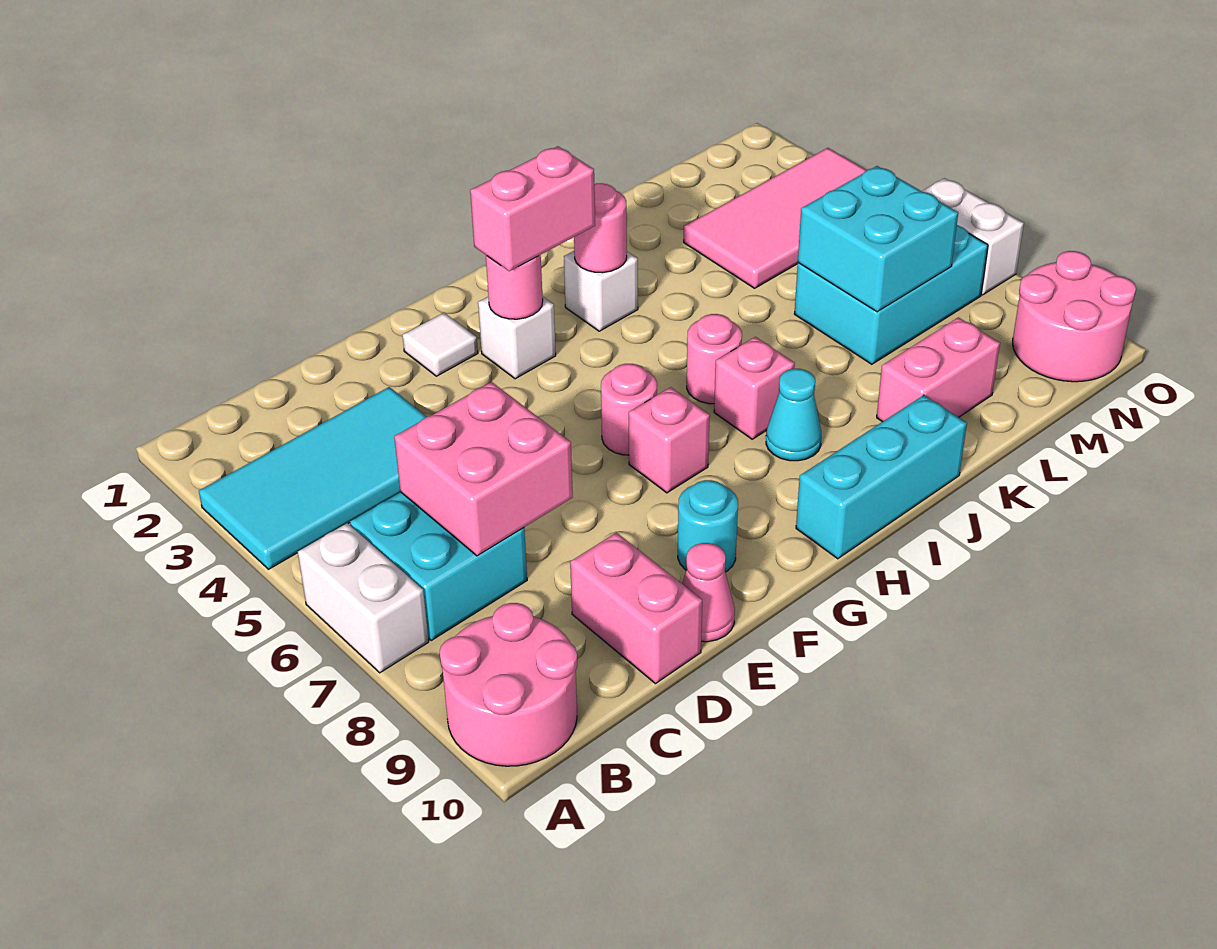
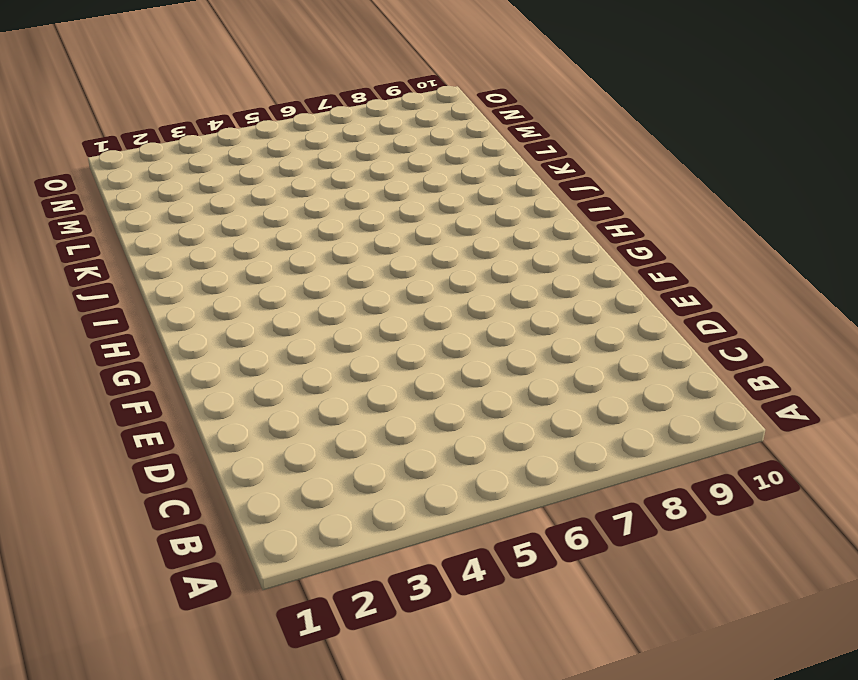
none -> cyan tile A3:D4 level 1
none -> white brick A6:A7 level 1
none -> pink round brick A9:B10 level 1

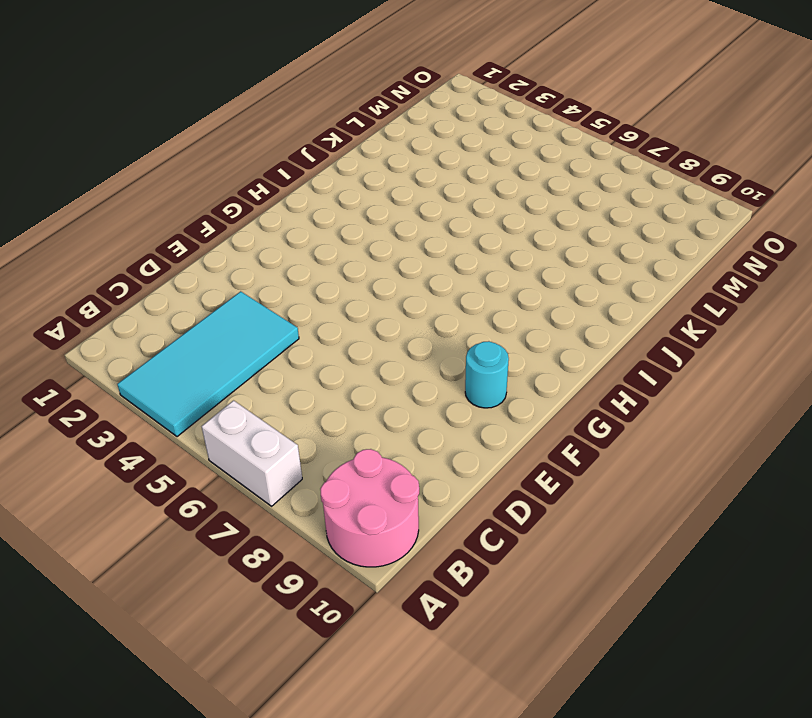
none -> cyan brick B6:C7 level 1
none -> pink brick D9:D10 level 1
none -> pink cone E10 level 1

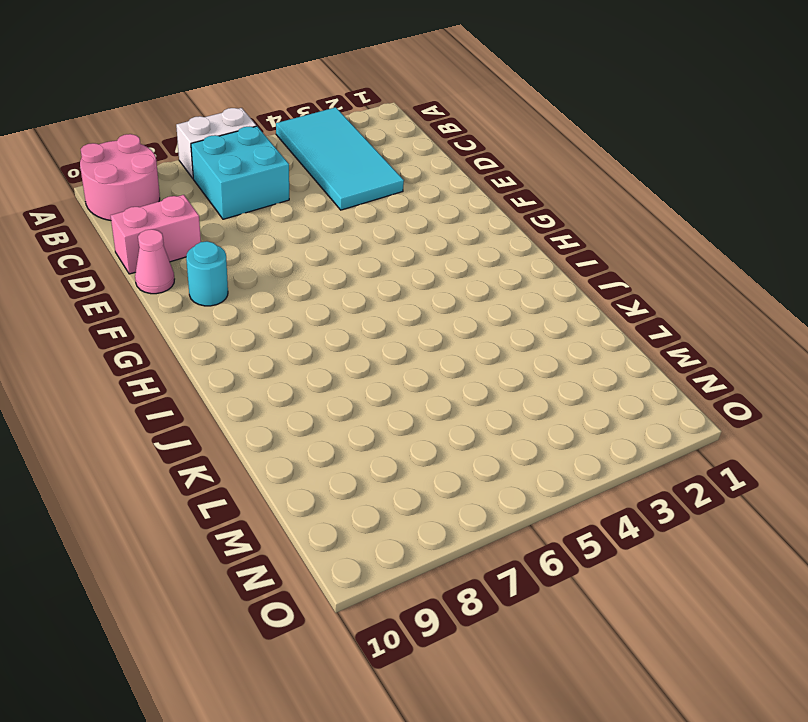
none -> white tile F2 level 1
none -> white brick G3 level 1
none -> pink round brick G6 level 1

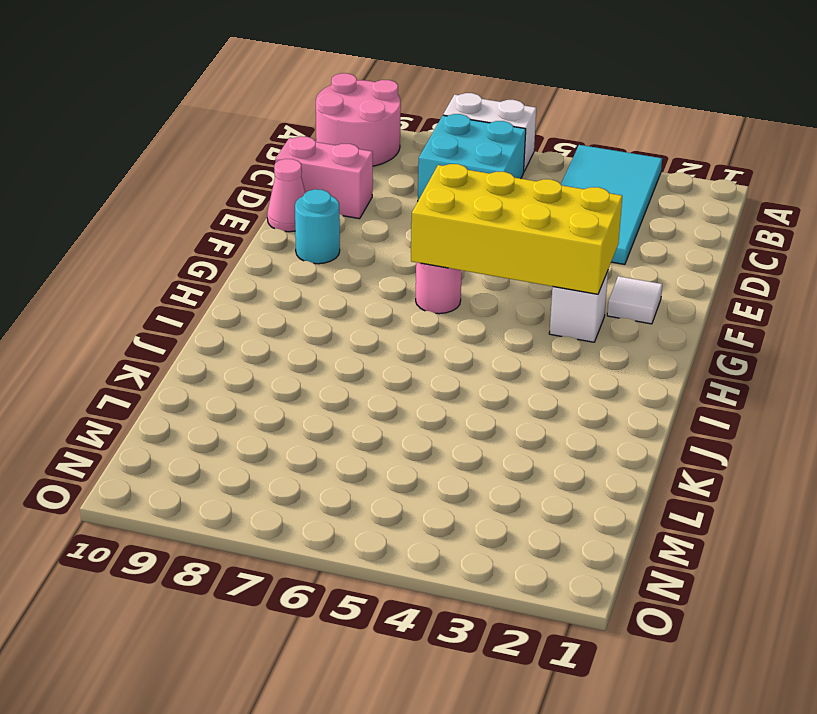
yellow brick F3:G6 level 2 -> pink round brick G3 level 2
none -> pink brick G7 level 1
none -> cyan brick H10:J10 level 1
none -> white brick I3 level 1

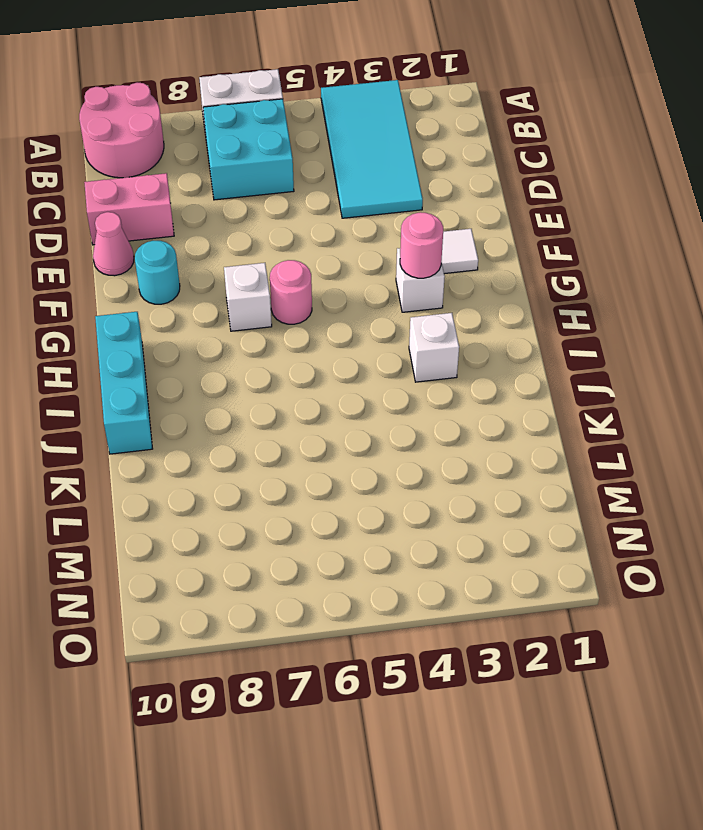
white brick G7 level 1 -> pink brick G7 level 1
none -> pink round brick I6 level 1
none -> pink brick I7 level 1
none -> cyan cone I8 level 1

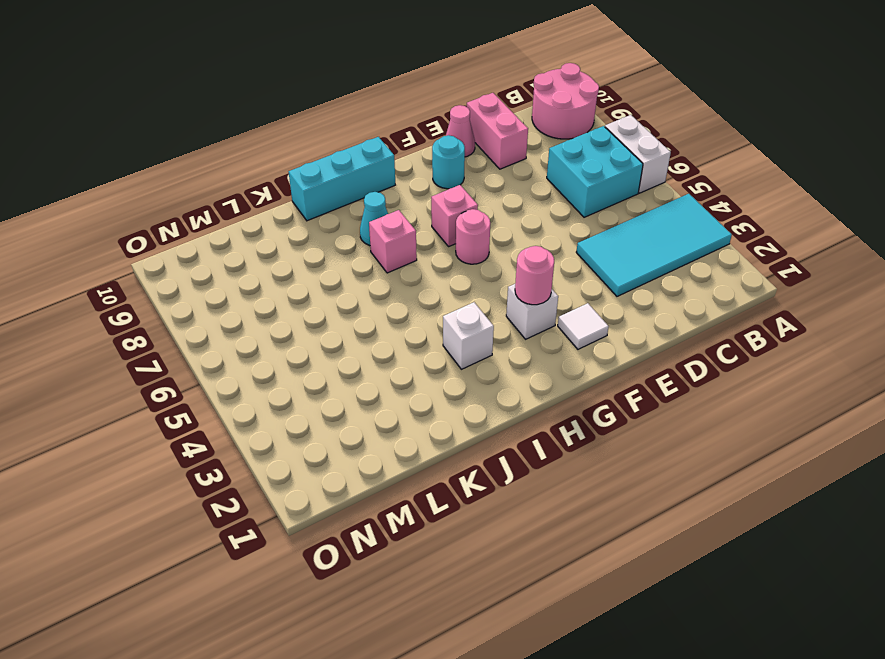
none -> pink round brick I6 level 1
none -> pink brick K9:L9 level 1
none -> pink tile L3:O4 level 1

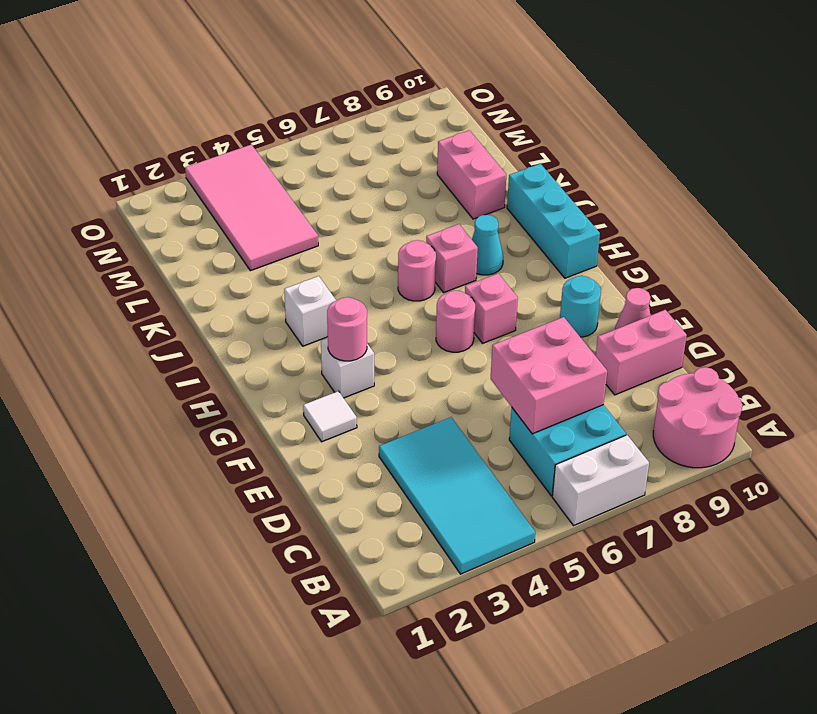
none -> cyan brick L6:N7 level 1
none -> pink round brick N9:O10 level 1
none -> white brick O6:O7 level 1

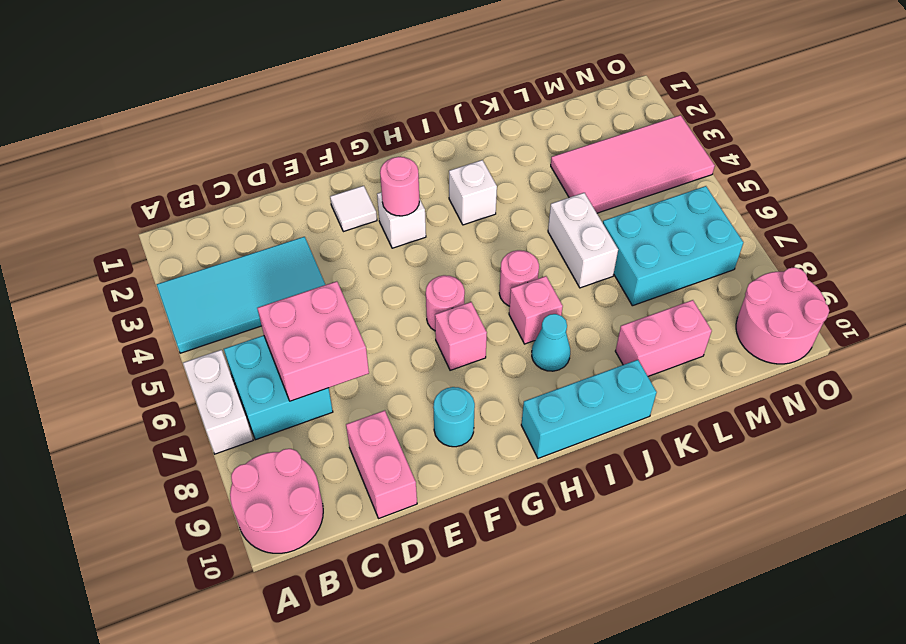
white brick K5:K6 level 1 -> white brick O6:O7 level 1
none -> pink cone E10 level 1
none -> pink round brick I3 level 2
none -> cyan brick L6:M7 level 2

